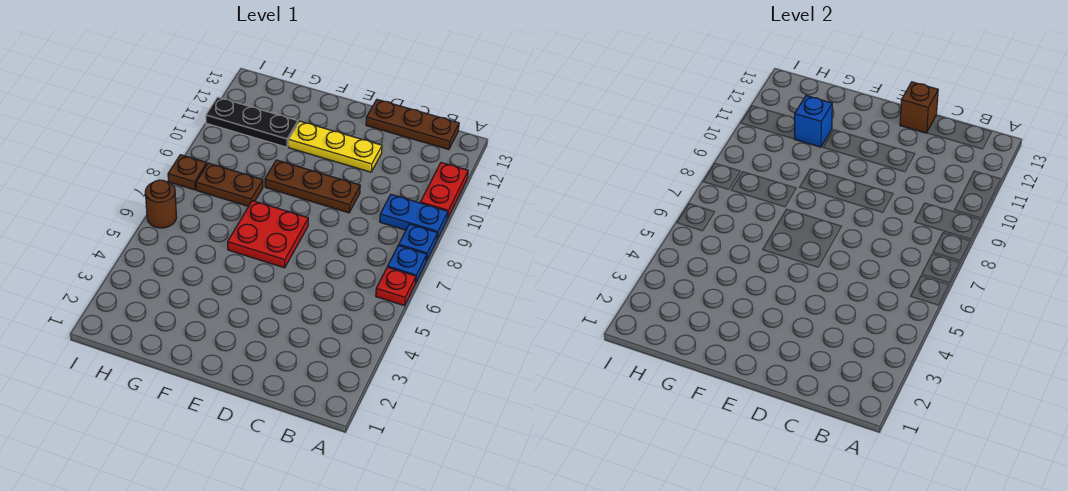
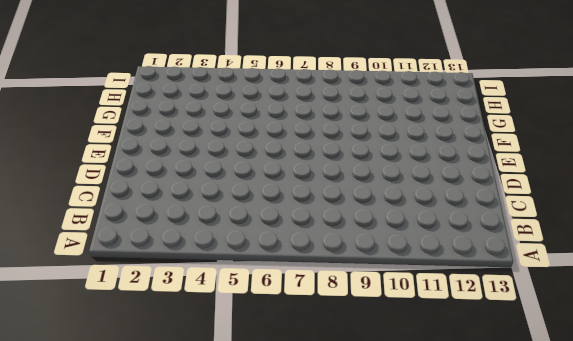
none -> red plate A6 level 1
none -> blue plate A7 level 1
none -> blue plate A8 level 1

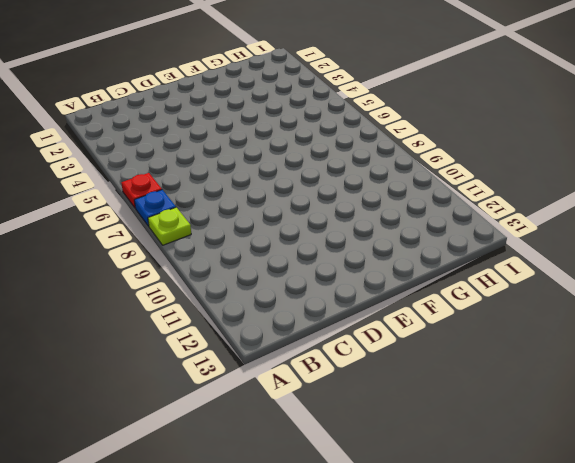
lime plate A8 level 1 -> blue plate A8 level 1
none -> blue plate A9:B9 level 1
none -> red plate A10:A11 level 1
none -> brown plate B13:D13 level 1

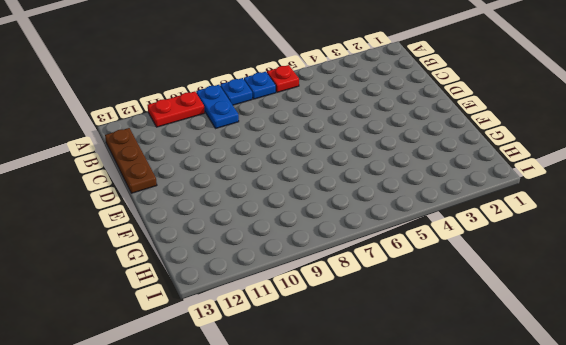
none -> brown plate D9:F9 level 1
none -> yellow plate D11:F11 level 1
none -> red plate E6:F7 level 1

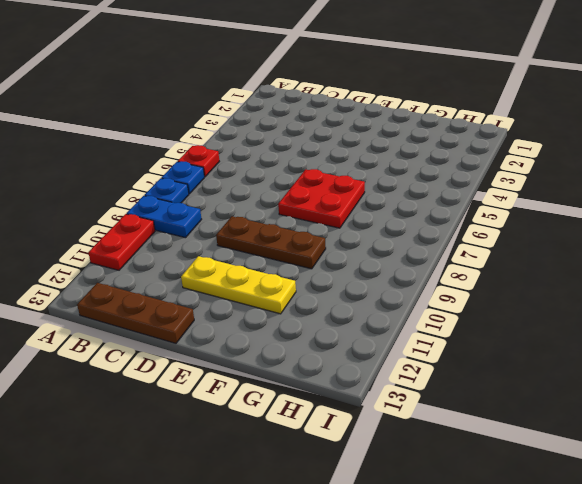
none -> brown plate G8:H8 level 1
none -> black plate G11:I11 level 1
none -> brown round brick I6 level 1

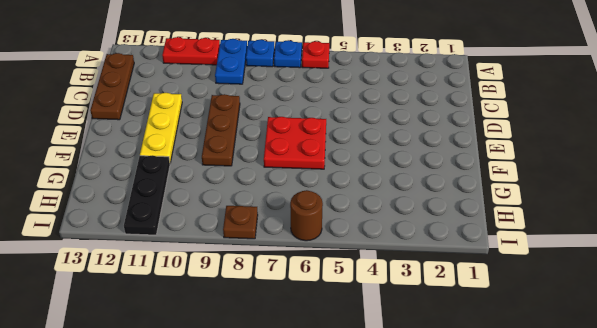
none -> brown plate G8:H8 level 1
none -> brown brick D13 level 2
none -> blue brick G11 level 2

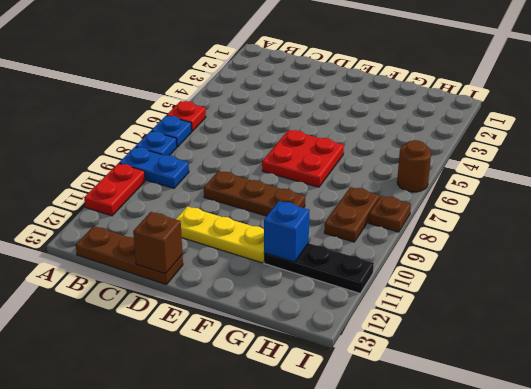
brown plate H8:H9 level 1 -> brown plate G8:H8 level 1

